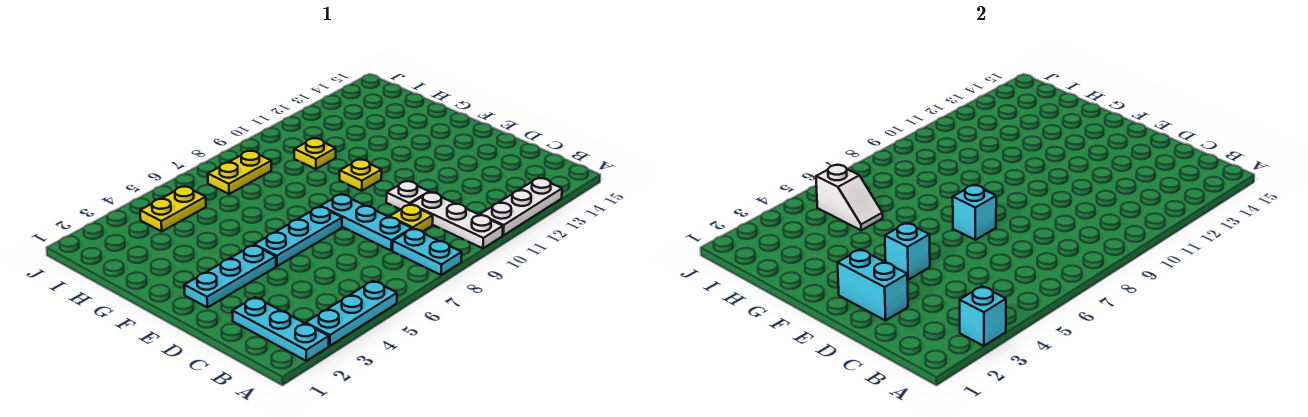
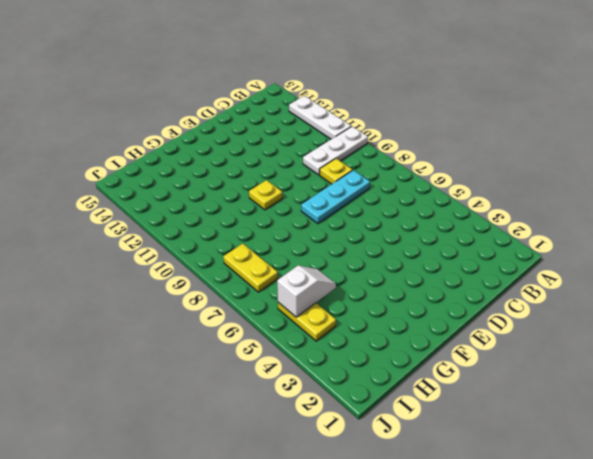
none -> cyan plate A2:C2 level 1
none -> cyan plate A3:A5 level 1
none -> cyan plate A8:B8 level 1

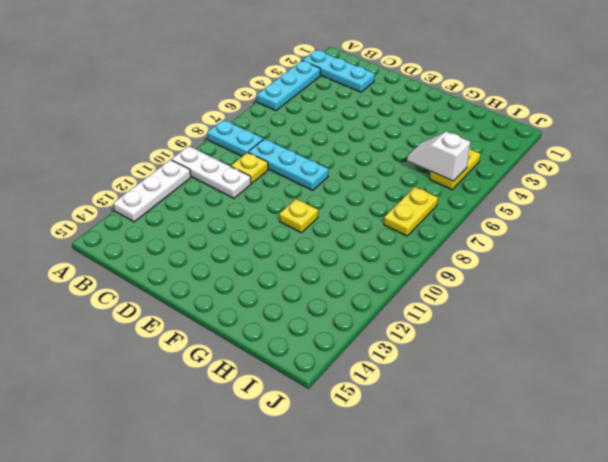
none -> white plate D10 level 1
none -> cyan plate E2:E4 level 1
none -> cyan plate E5:E7 level 1

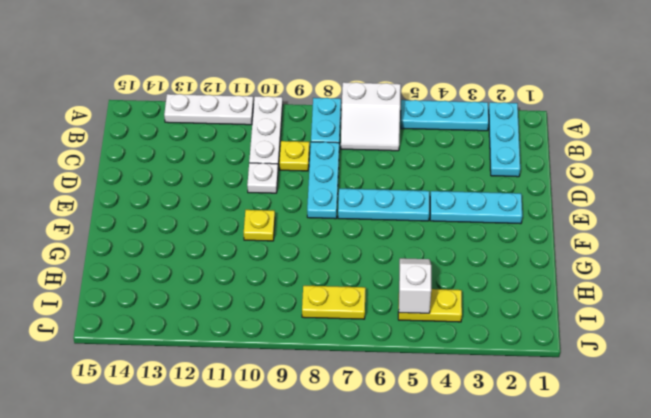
white slope A6:B7 level 1 top A -> none
none -> yellow plate H10 level 1
none -> cyan brick A3 level 2
none -> cyan brick D2:E2 level 2

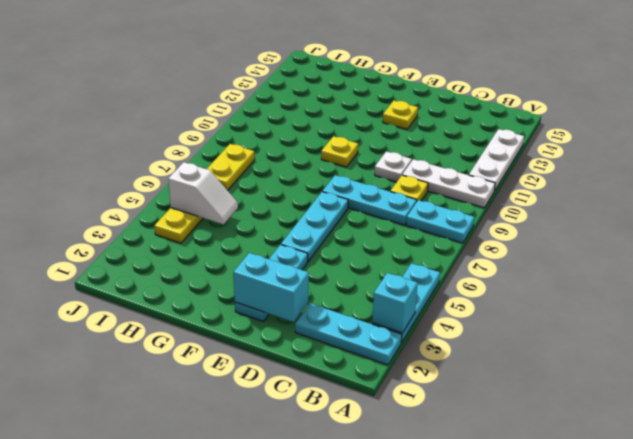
yellow plate E13 level 1 -> yellow plate H10 level 1
none -> cyan brick E4 level 2
none -> cyan brick E7 level 2

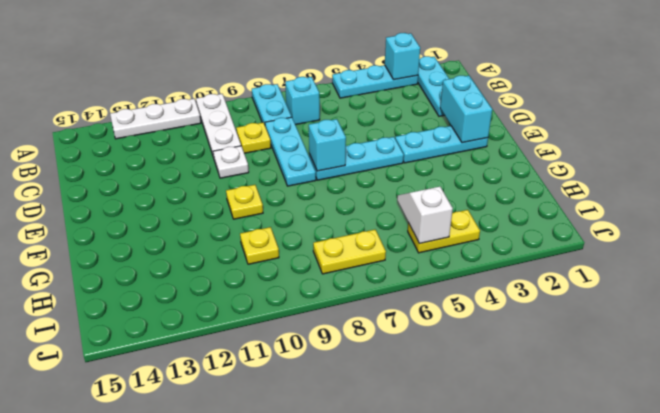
cyan brick B7 level 1 -> cyan brick E4 level 2

